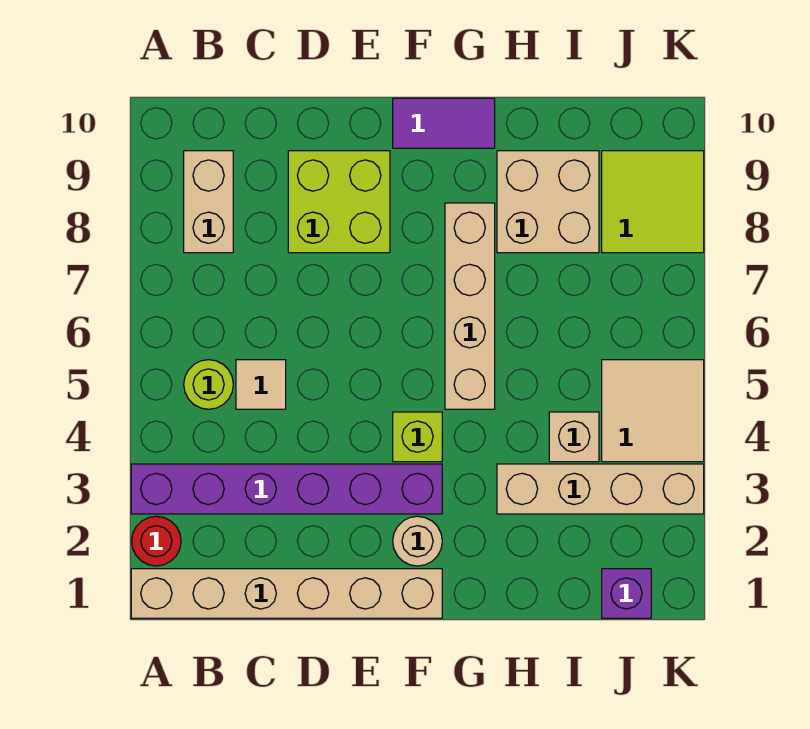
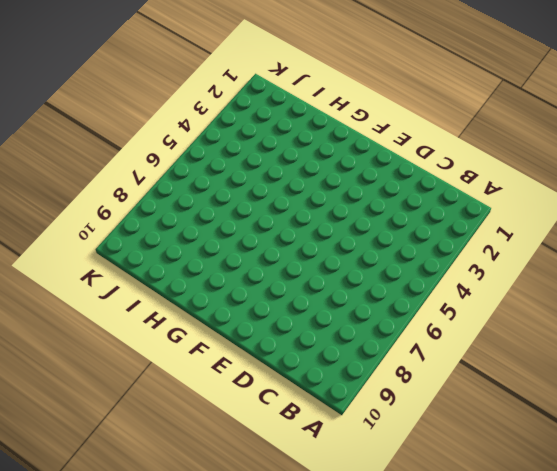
none -> tan brick A1:F1 level 1
none -> red round brick A2 level 1
none -> purple brick A3:F3 level 1

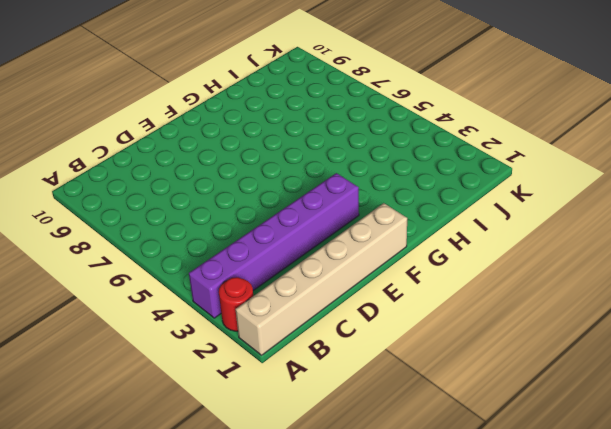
none -> lime round brick B5 level 1
none -> tan brick B8:B9 level 1
none -> tan tile C5 level 1

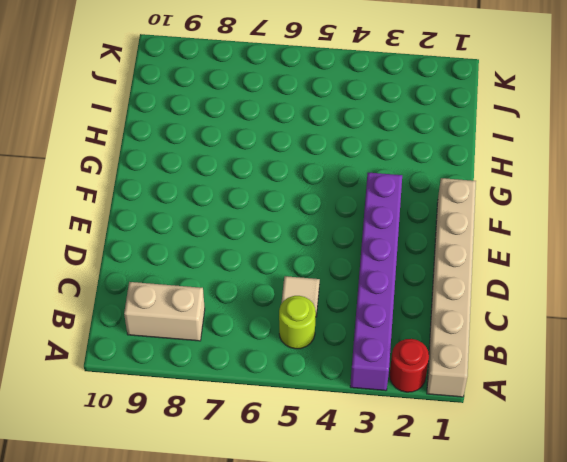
none -> lime brick D8:E9 level 1
none -> tan round brick F2 level 1
none -> lime brick F4 level 1

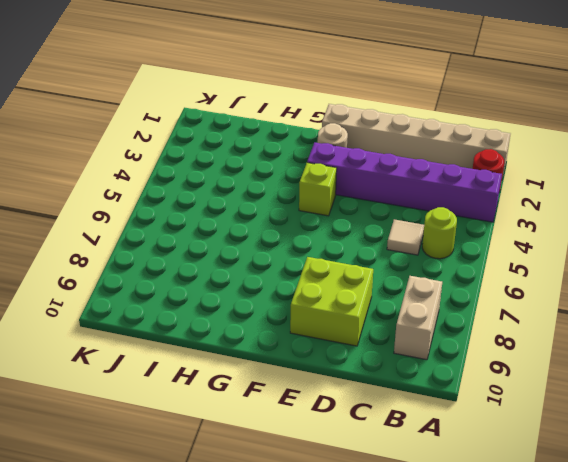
none -> purple tile F10:G10 level 1
none -> tan brick G5:G8 level 1
none -> tan brick H3:K3 level 1

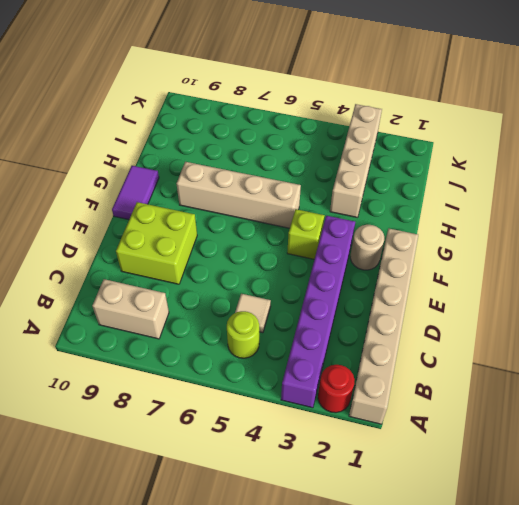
none -> tan brick H8:I9 level 1
none -> tan brick I4 level 1
none -> purple brick J1 level 1

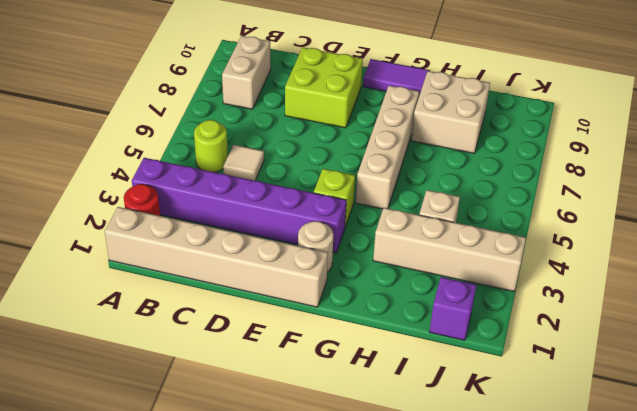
none -> tan tile J4:K5 level 1
none -> lime tile J8:K9 level 1

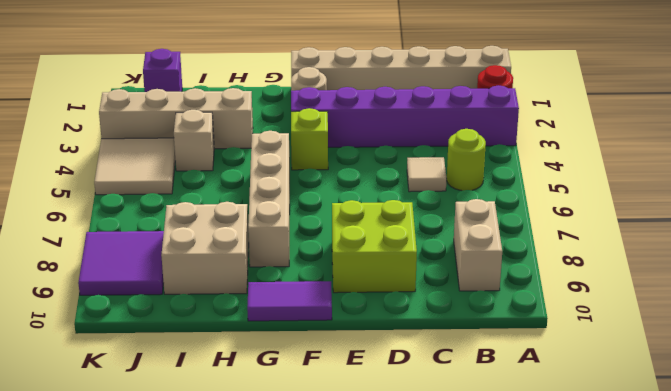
purple tile J8:K9 level 1 -> lime tile J8:K9 level 1

